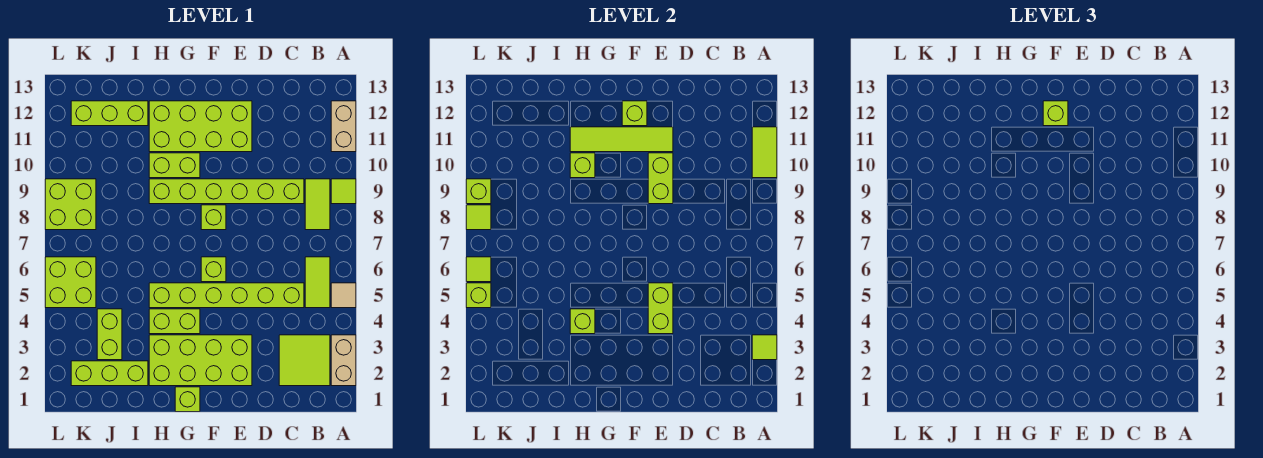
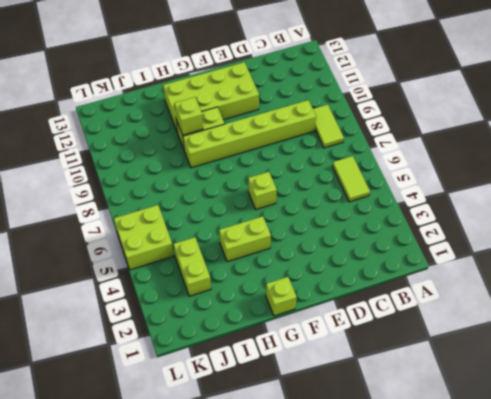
none -> tan brick A2:A3 level 1
none -> tan tile A5 level 1
none -> lime tile A9 level 1
none -> tan brick A11:A12 level 1

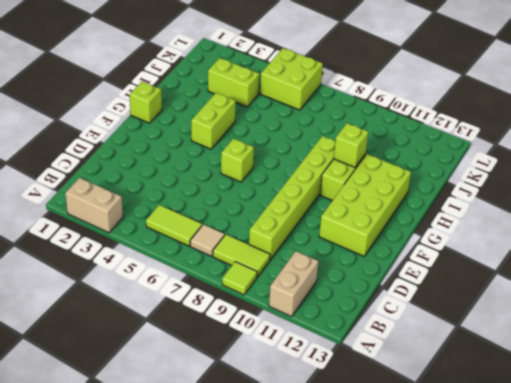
tan brick A11:B11 level 1 -> tan brick A11:A12 level 1
tan tile B7 level 1 -> tan tile A5 level 1
none -> lime tile B2:C3 level 1
none -> lime brick C5:H5 level 1
none -> lime brick E2:H3 level 1
none -> lime brick F8 level 1

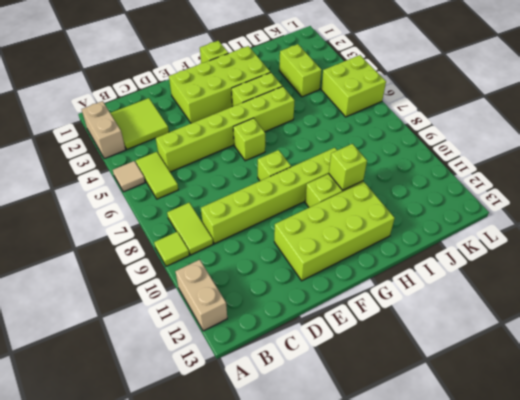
none -> lime brick I2:K2 level 1
none -> lime brick I12:K12 level 1
none -> lime brick K8:L9 level 1
none -> lime tile A3 level 2

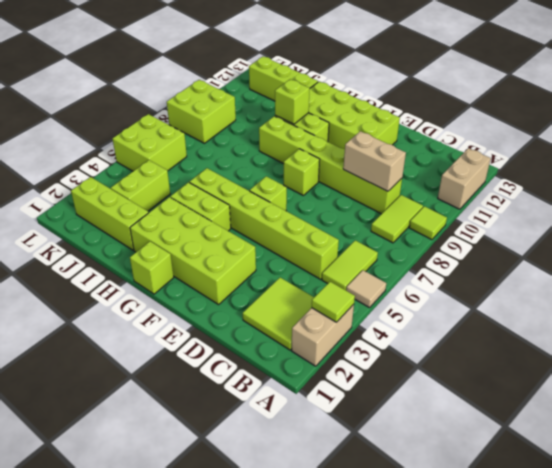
tan brick C9:D9 level 2 -> none
none -> lime tile A10:A11 level 2
none -> lime brick E4:E5 level 2
none -> lime brick E9:E10 level 2
none -> lime tile E11:H11 level 2

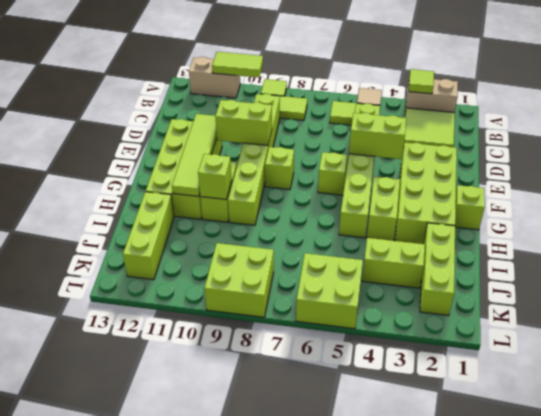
none -> lime brick F12 level 2
none -> lime brick H4 level 2
none -> lime brick L5 level 2
none -> lime tile L6 level 2

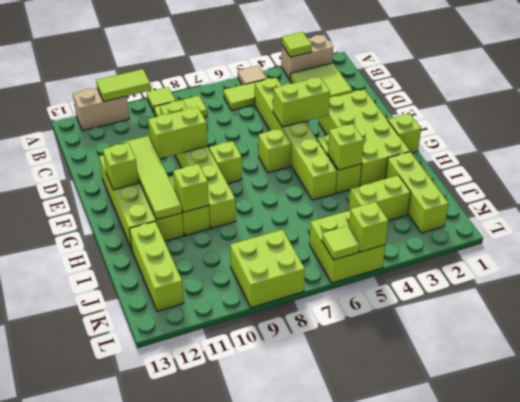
none -> lime tile L8 level 2
none -> lime brick L9 level 2
none -> lime brick F12 level 3

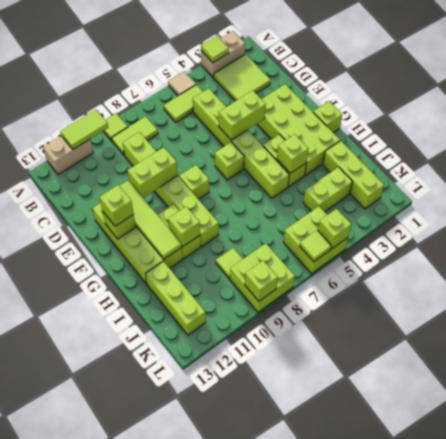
lime tile J9 level 1 -> lime tile L8 level 2

